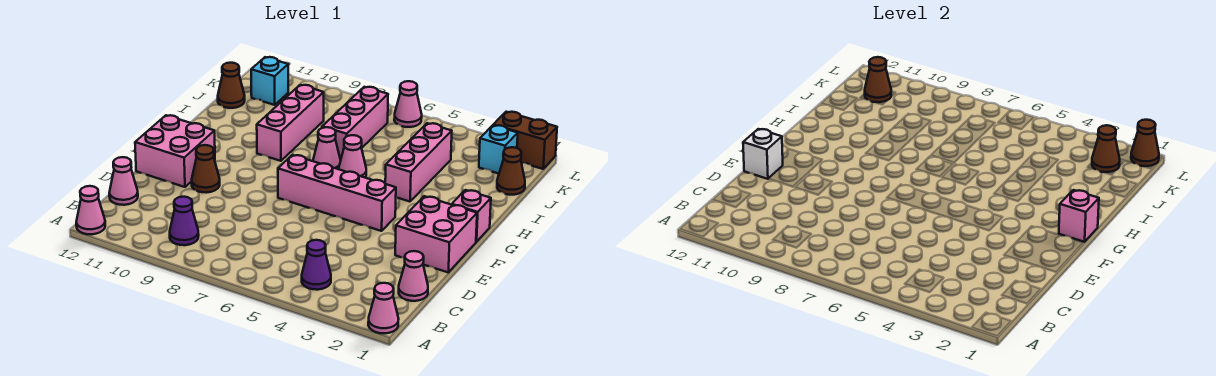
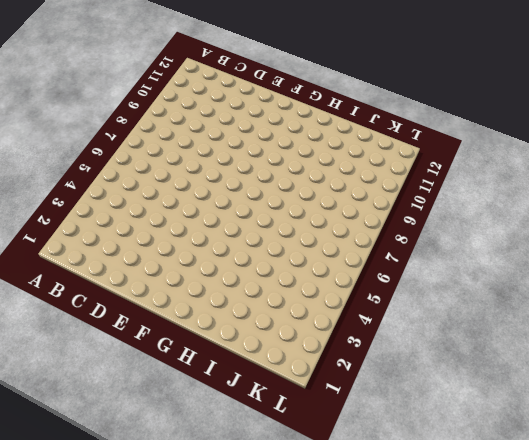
none -> pink cone A1 level 1
none -> pink cone A12 level 1
none -> purple cone B4 level 1

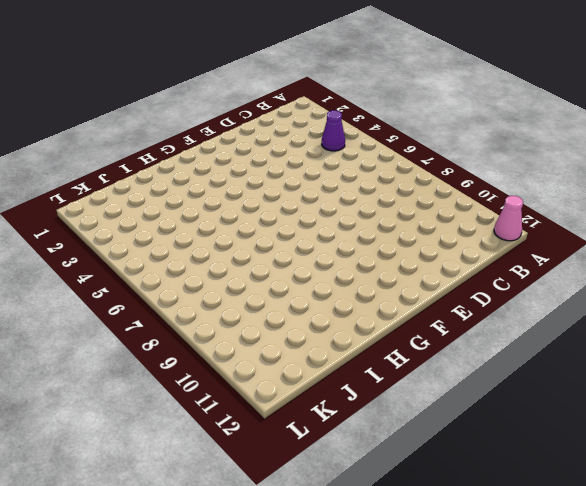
none -> pink cone A1 level 1
none -> purple cone B9 level 1
none -> pink cone C1 level 1

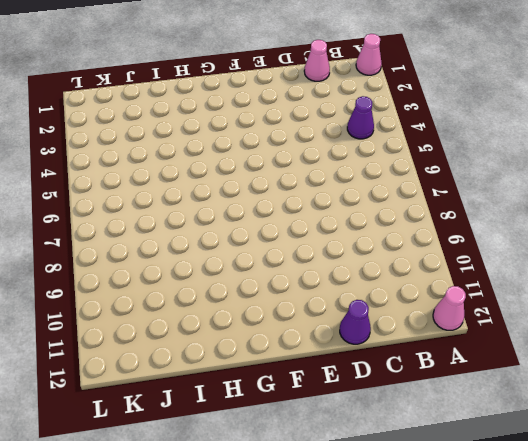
purple cone D12 level 1 -> purple cone B9 level 1
none -> pink cone C12 level 1
none -> pink brick E1:F2 level 1
none -> brown cone E10 level 1

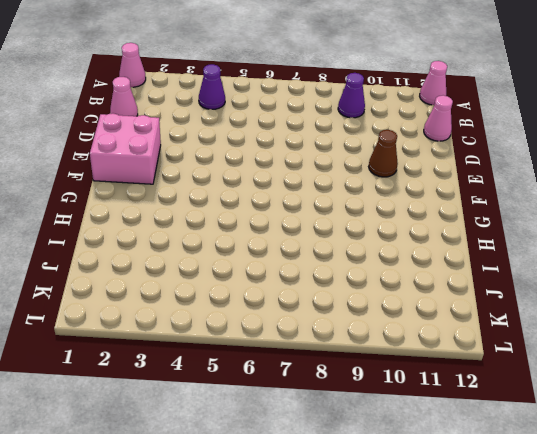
none -> pink brick E11:F12 level 1
none -> pink brick F4:F7 level 1
none -> pink brick G1 level 1

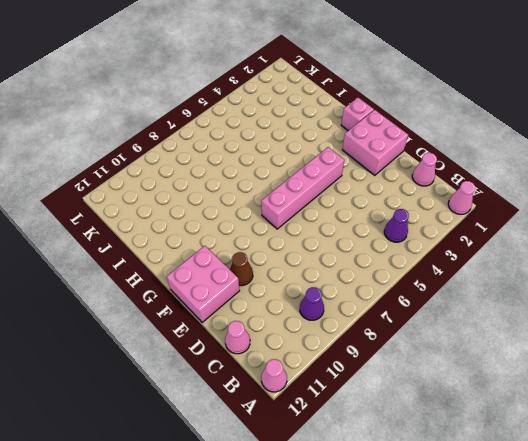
none -> pink brick H4:J4 level 1
none -> pink cone H6 level 1
none -> pink cone H7 level 1

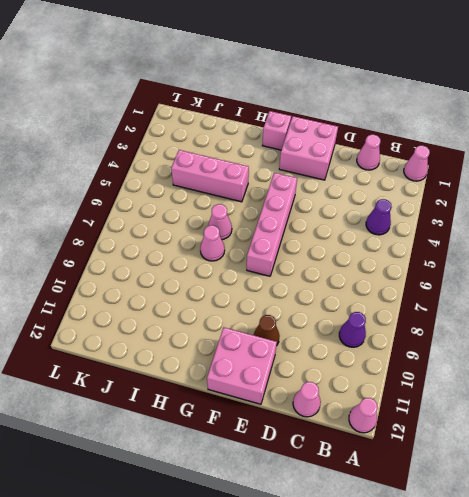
none -> pink brick H9:J9 level 1
none -> pink brick I7:K7 level 1
none -> brown cone J1 level 1

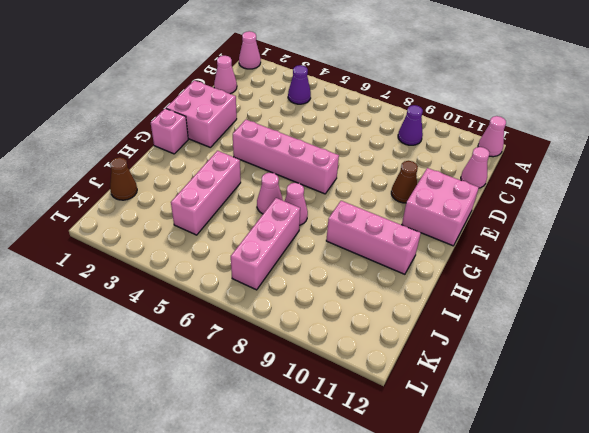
pink brick H9:H11 level 1 -> pink brick H9:J9 level 1
none -> brown cone J12 level 1
none -> cyan brick K2 level 1
none -> cyan brick K11 level 1

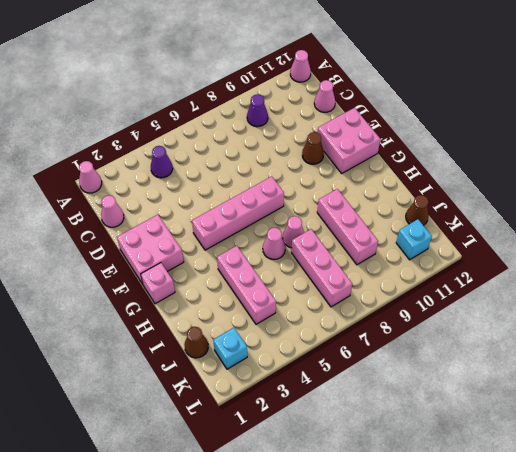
none -> brown brick L1:L2 level 1
none -> pink cone L6 level 1
none -> white brick E12 level 2

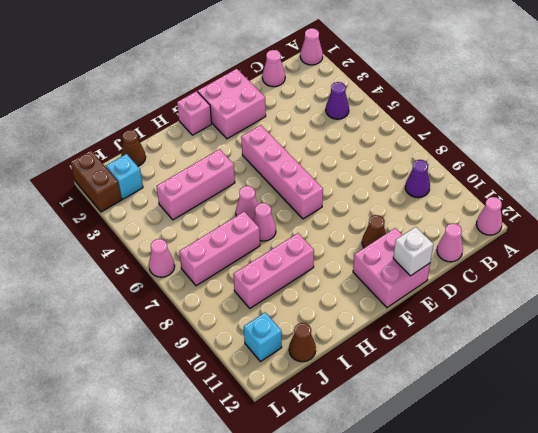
none -> pink brick G1 level 2
none -> brown cone K2 level 2
none -> brown cone K11 level 2

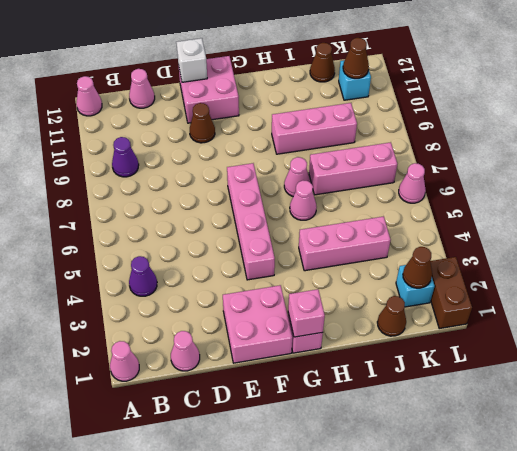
none -> brown cone L1 level 2

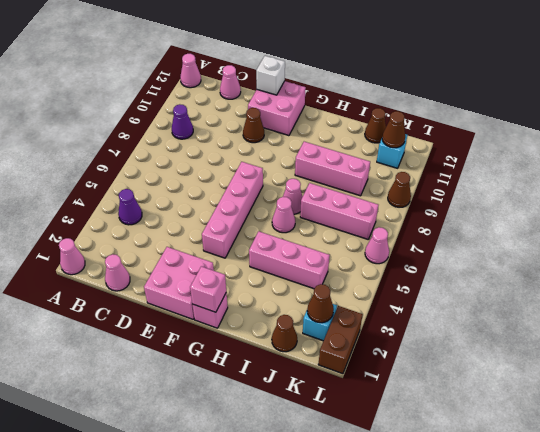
brown cone L9 level 1 -> brown cone L1 level 2

